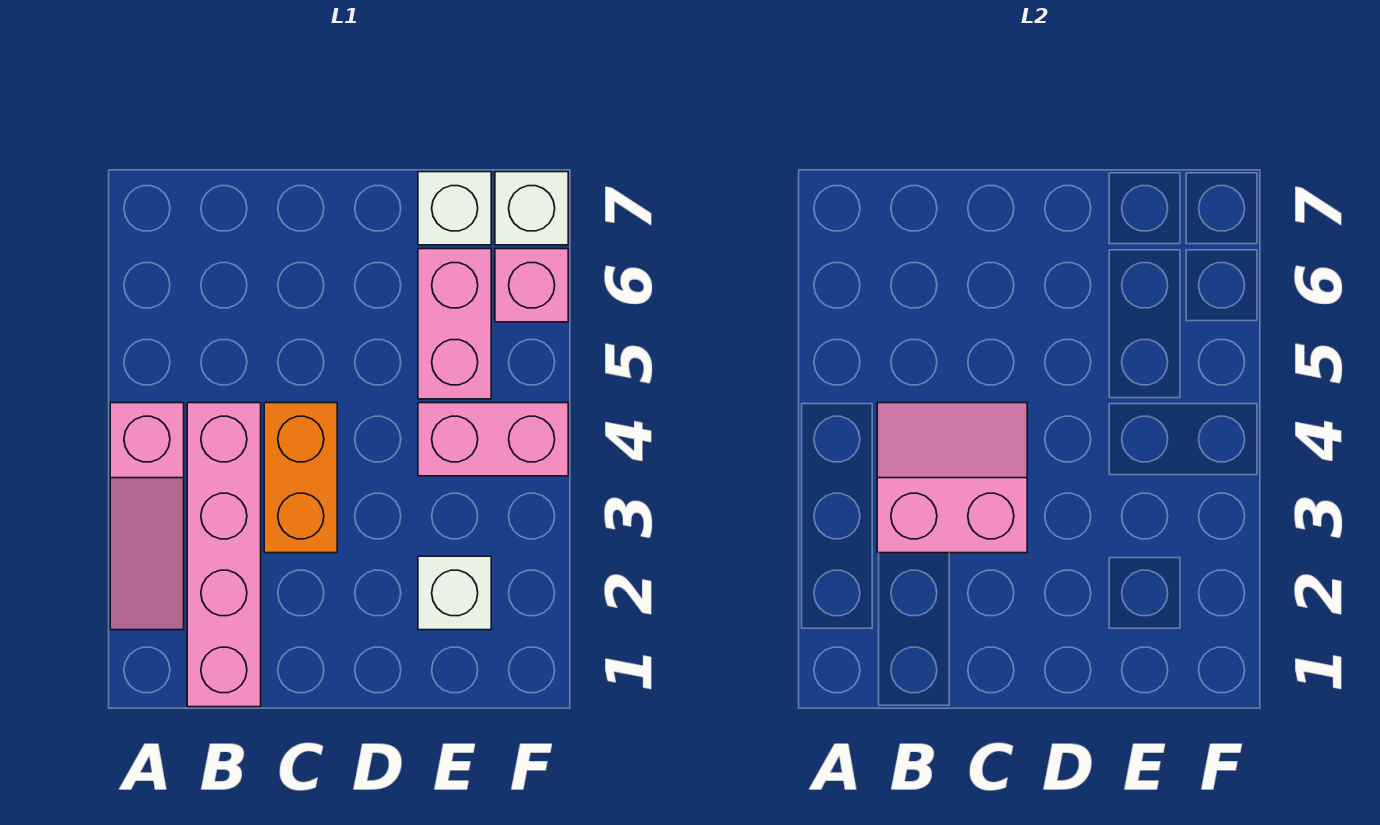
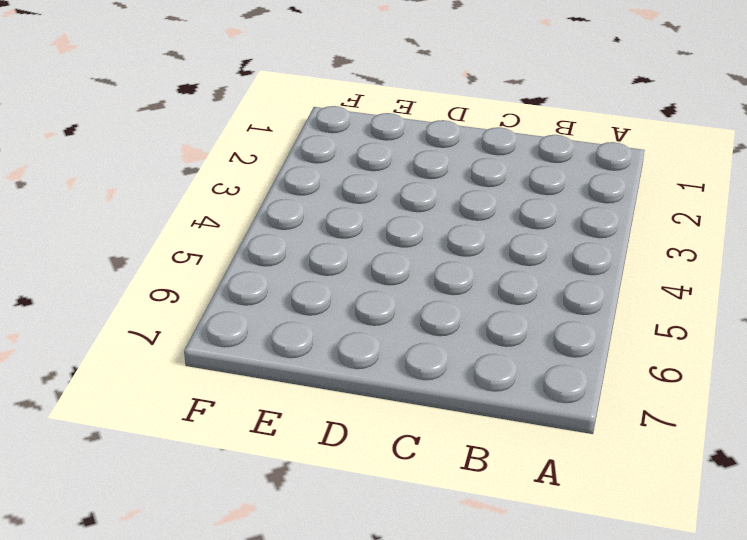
none -> pink slope A2:A4 level 1 top 4
none -> pink brick B1:B4 level 1

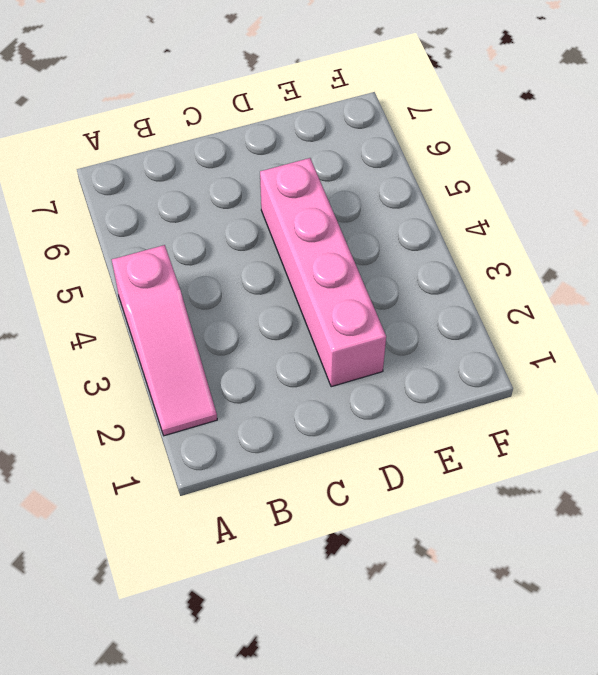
pink brick D2:D5 level 1 -> pink brick B1:B4 level 1
none -> orange brick C3:C4 level 1
none -> white brick E2 level 1

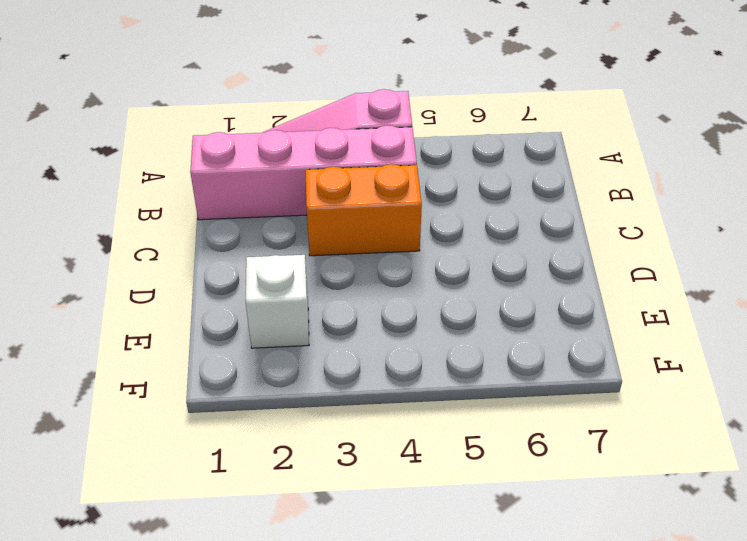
none -> pink brick E4:F4 level 1
none -> pink brick E5:E6 level 1

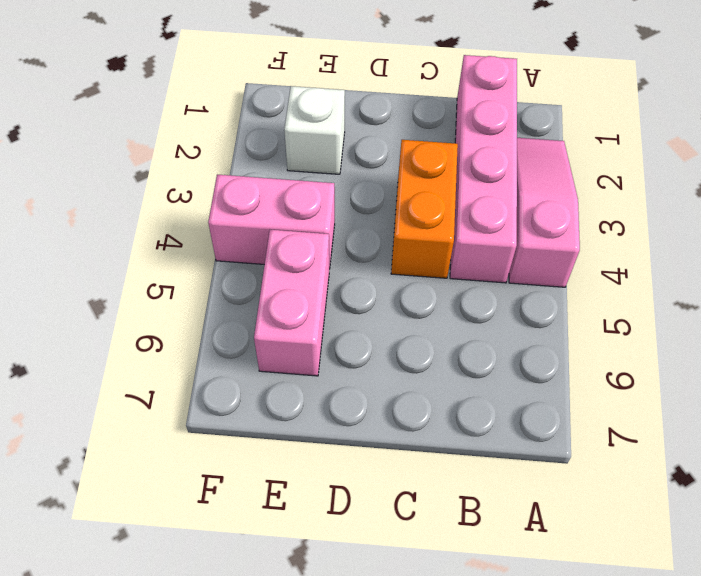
none -> white brick E7 level 1
none -> pink brick F6 level 1

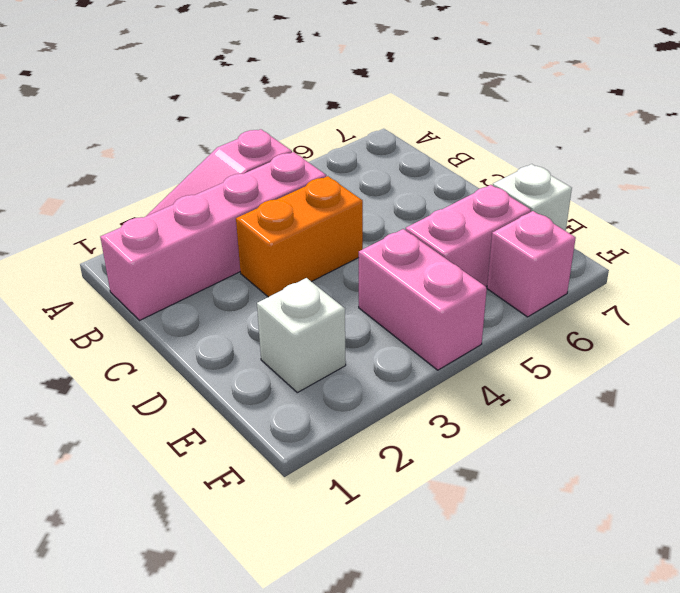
none -> white brick F7 level 1
none -> pink slope B3:C4 level 2 top 3

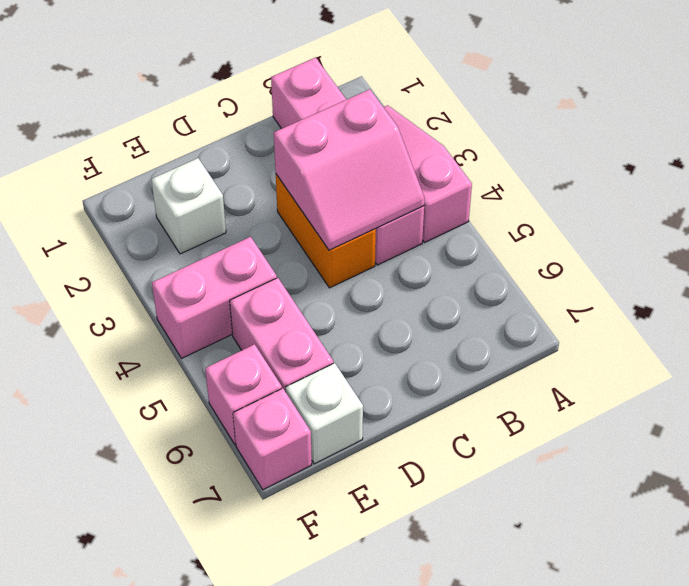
pink brick F7 level 1 -> white brick F7 level 1

